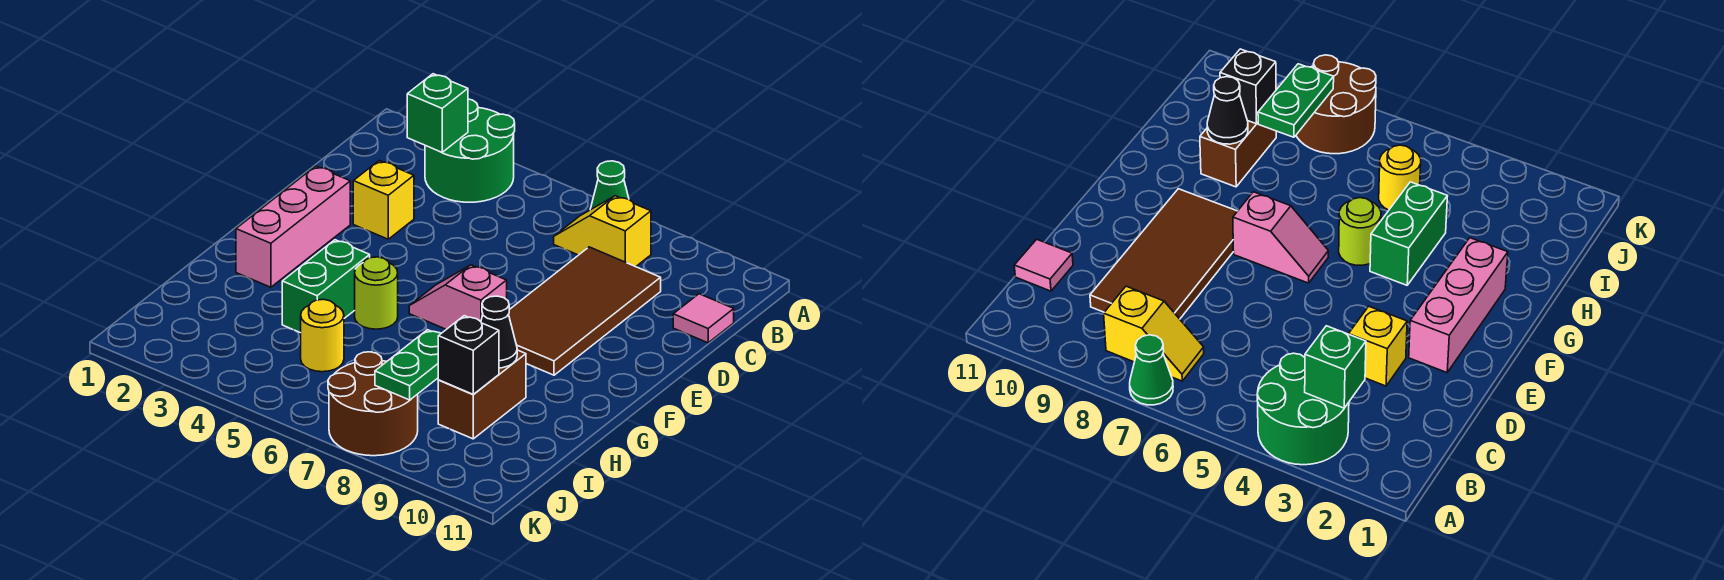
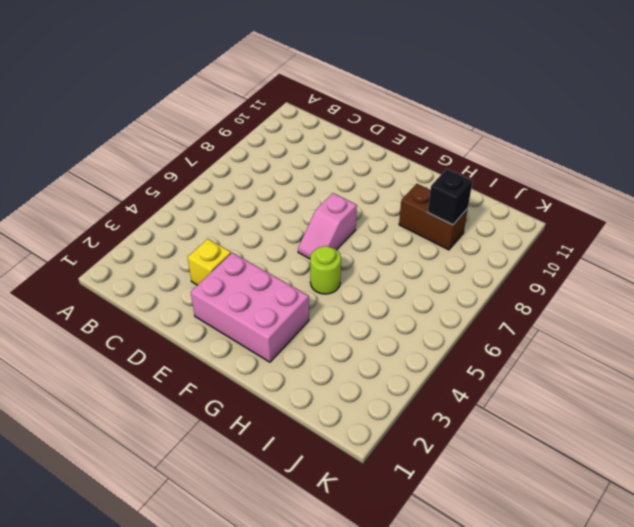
pink brick E2:G3 level 1 -> pink brick E2:G2 level 1
none -> green round brick A3:B4 level 1
none -> green cone A7 level 1
none -> yellow slope B7:B8 level 1 top 8

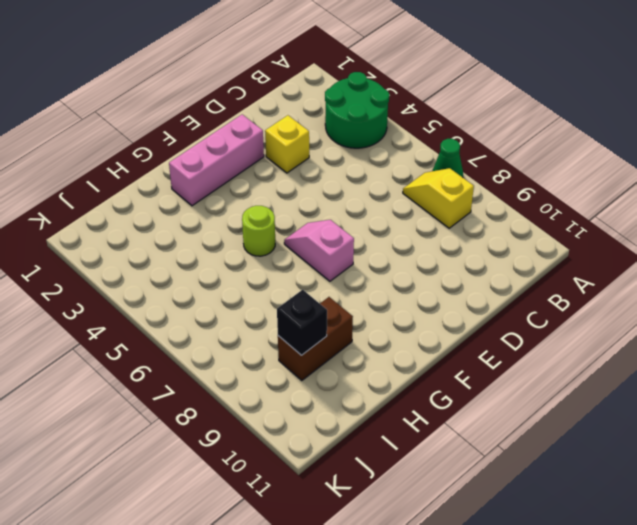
none -> brown tile C8:F9 level 1
none -> pink tile C11 level 1
none -> green brick G4:H4 level 1

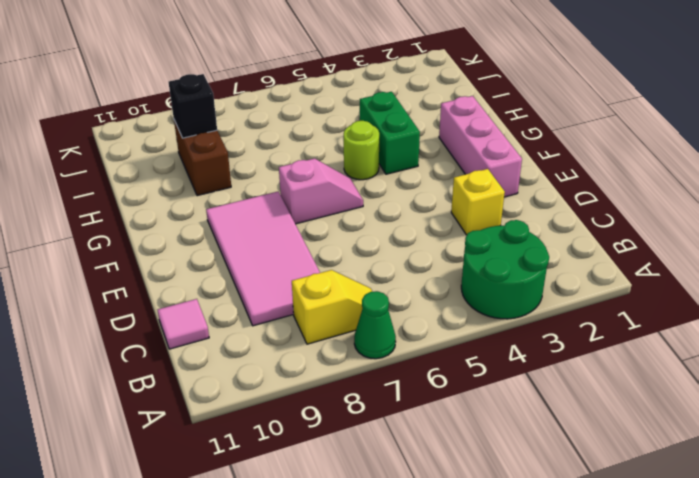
pink tile C8:F9 level 1 -> brown tile C8:F9 level 1
none -> yellow round brick I5 level 1
none -> brown round brick J7:K8 level 1
none -> green brick B3 level 2

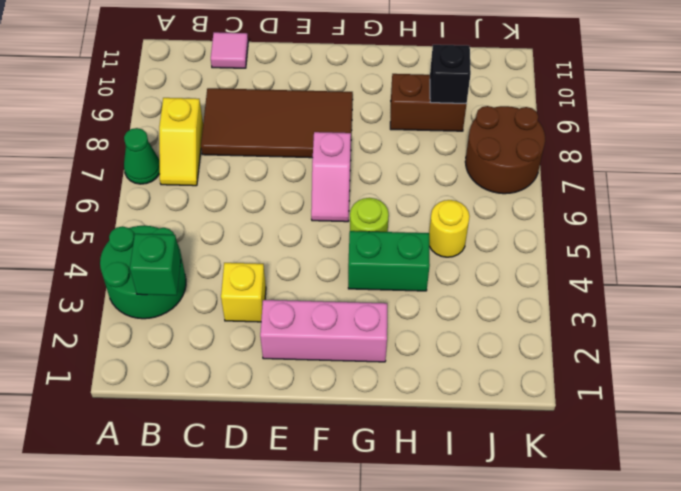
none -> black cone H9 level 2
none -> green plate I8:J8 level 2

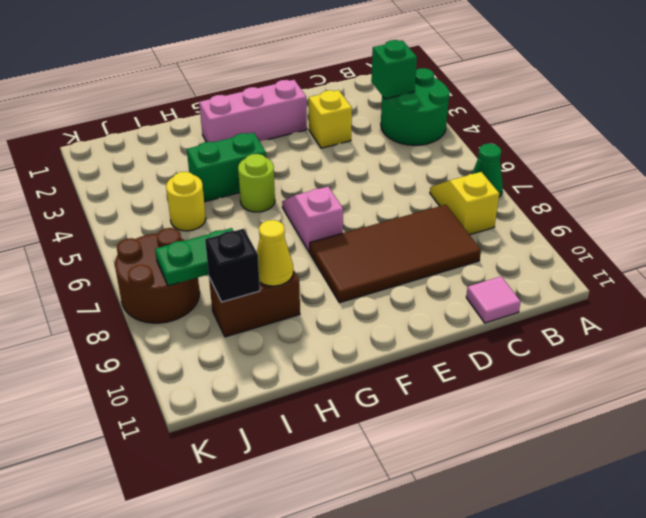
yellow cone H9 level 2 -> black cone H9 level 2

